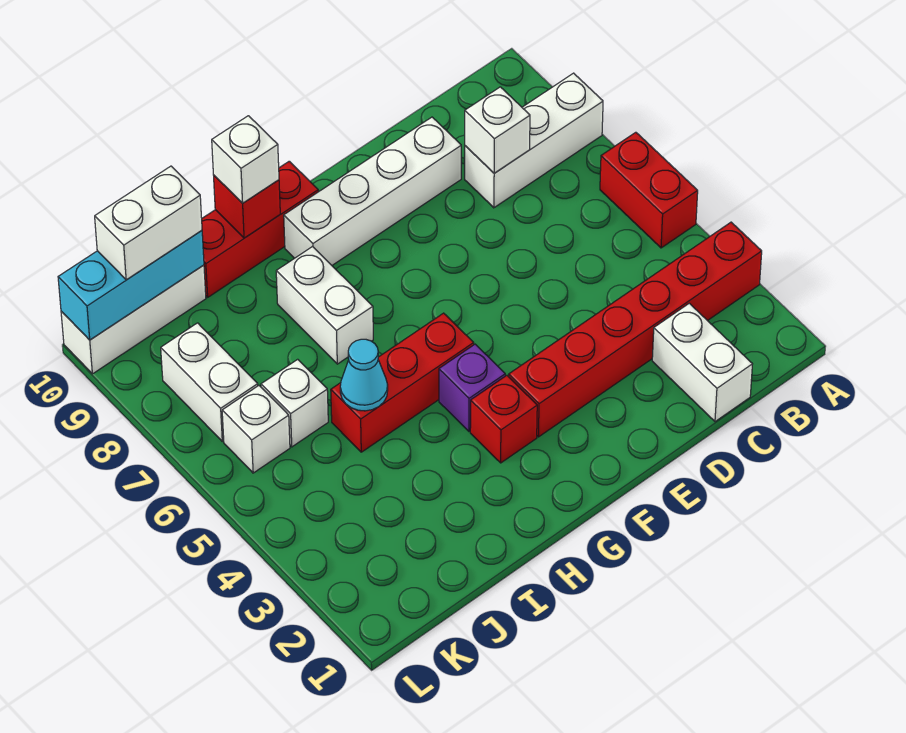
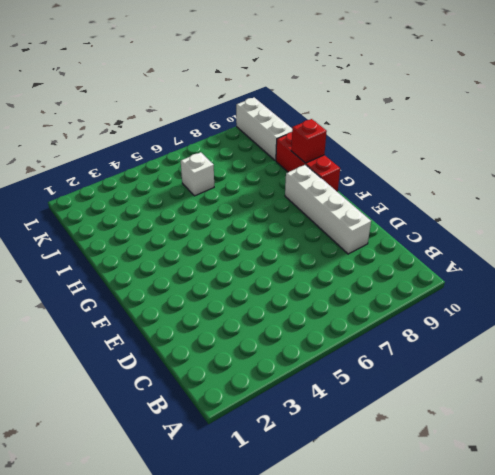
none -> red brick A3:F3 level 1
none -> red brick A5:A6 level 1
none -> white brick A8:C8 level 1

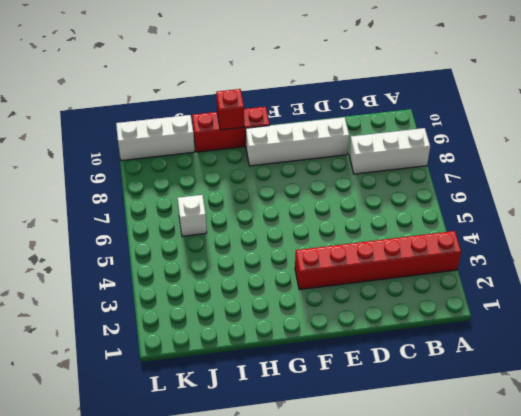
none -> red brick A5:A6 level 1
none -> white brick C1:C2 level 1
none -> red brick G3 level 1

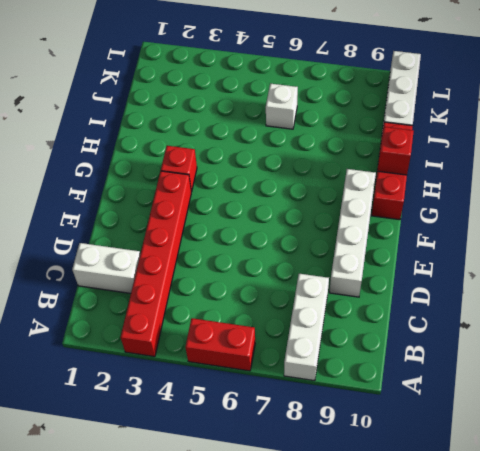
none -> purple brick G4 level 1
none -> red brick G5:I5 level 1
none -> white brick H7:H8 level 1

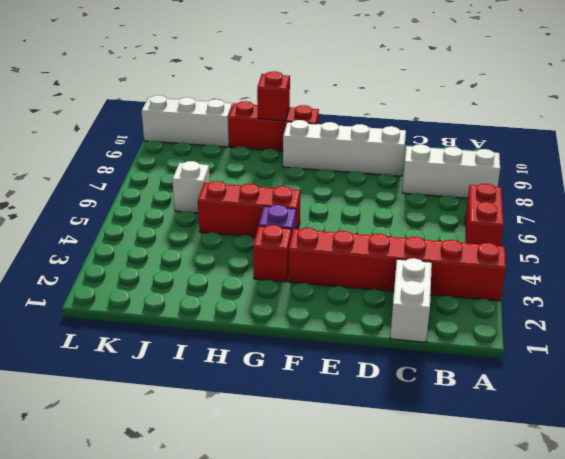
none -> white brick H7:H8 level 1
none -> white brick K6 level 1
none -> white brick K7:K8 level 1

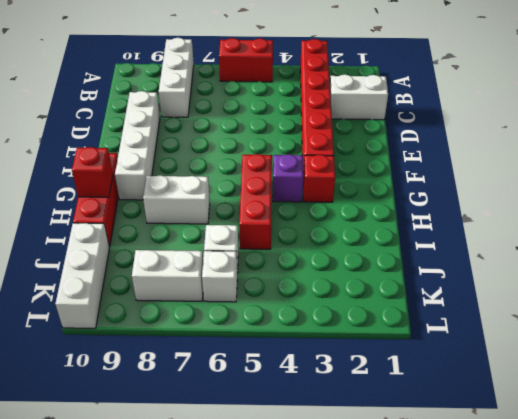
none -> white brick C8 level 2
none -> cyan cone I5 level 2
none -> cyan brick J10:L10 level 2

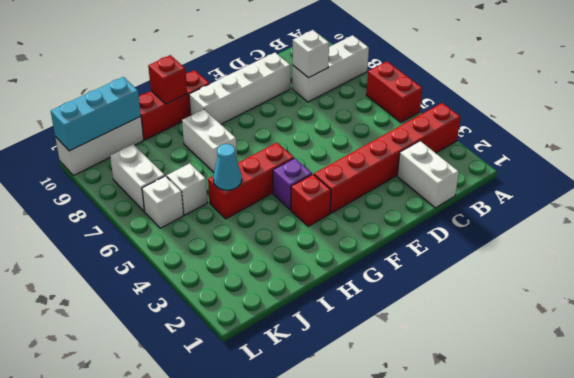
none -> white brick H10 level 3
none -> white brick J10:K10 level 3

